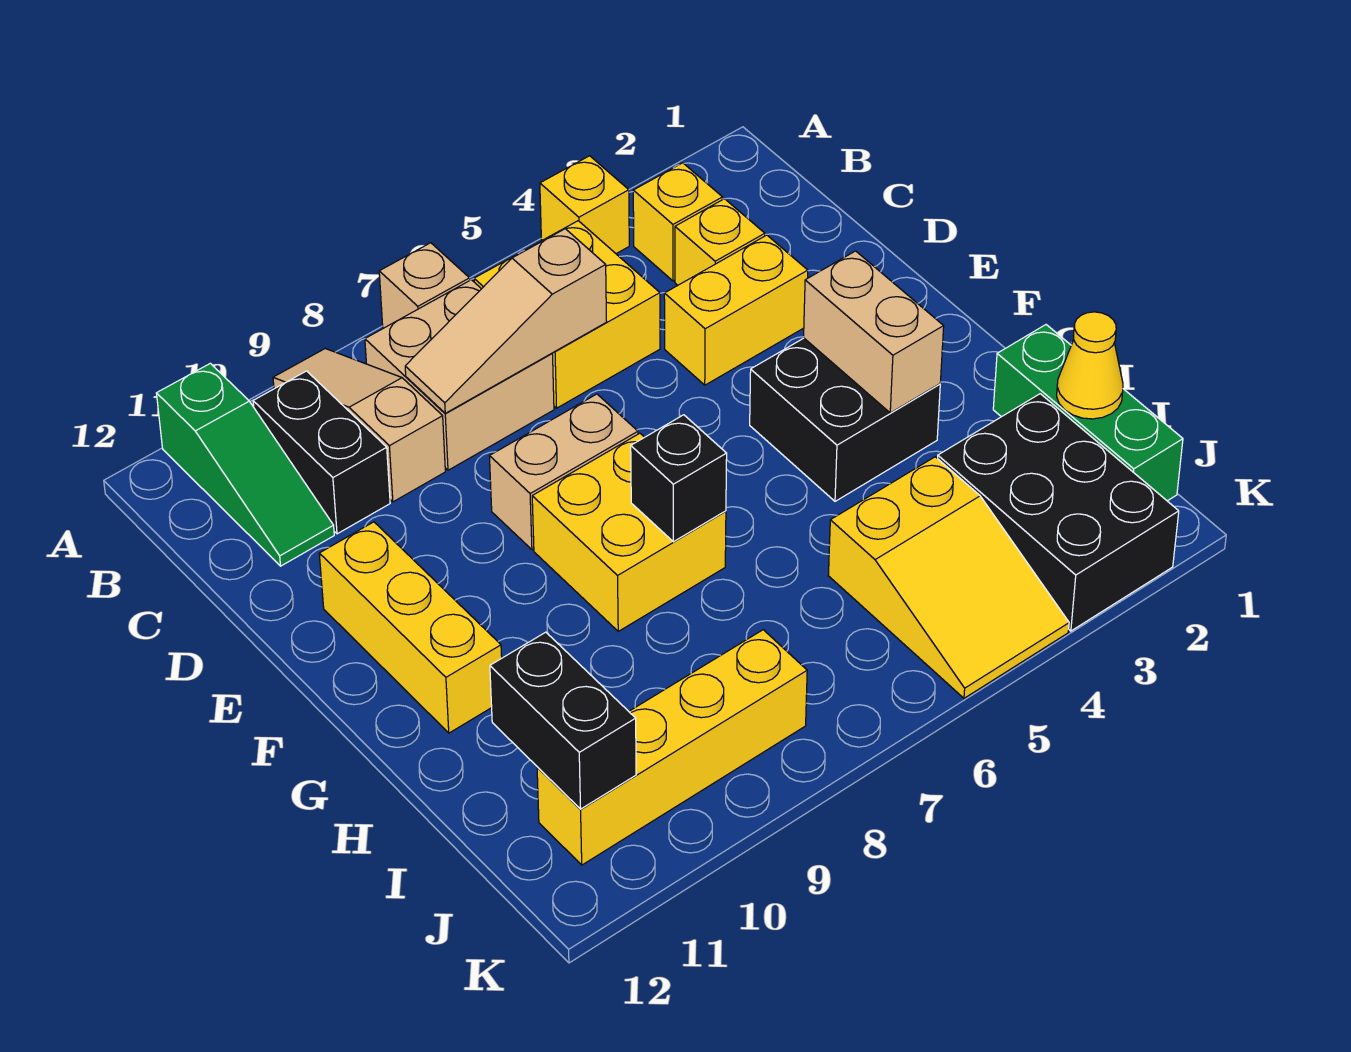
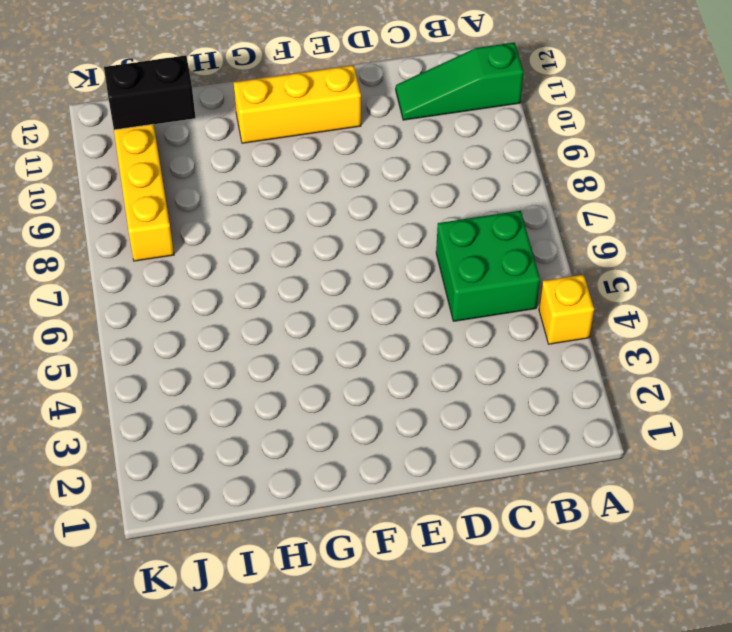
green brick B5:C6 level 1 -> yellow brick B5:C6 level 1
none -> tan brick A7 level 1
none -> tan slope A9:C9 level 1 top C
none -> yellow brick B3 level 1

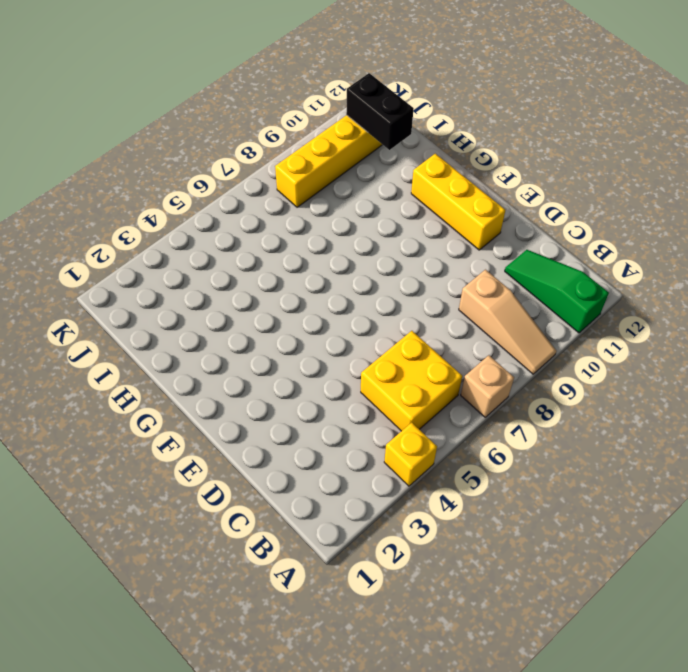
none -> yellow brick B3 level 1
none -> tan brick B7:C8 level 1
none -> black brick B10:C10 level 1

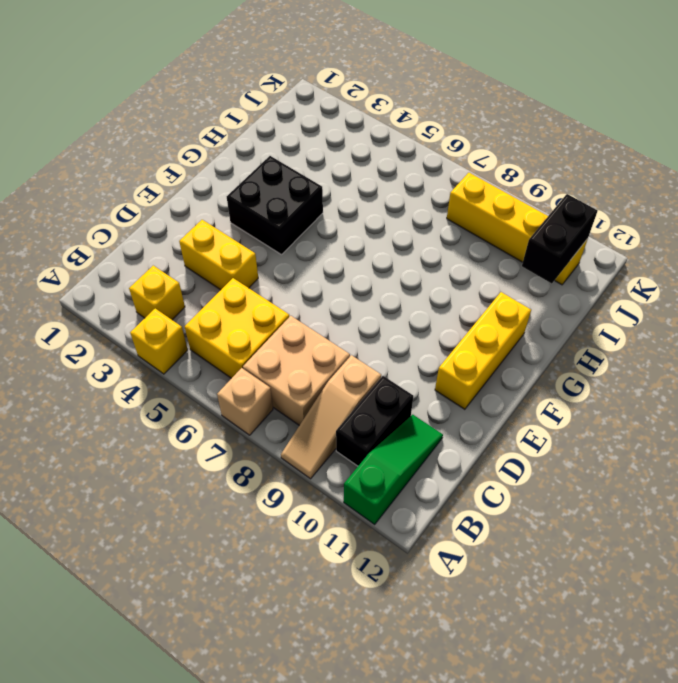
none -> yellow brick C3 level 1
none -> tan brick E7:E8 level 1
none -> yellow brick F7:G8 level 1

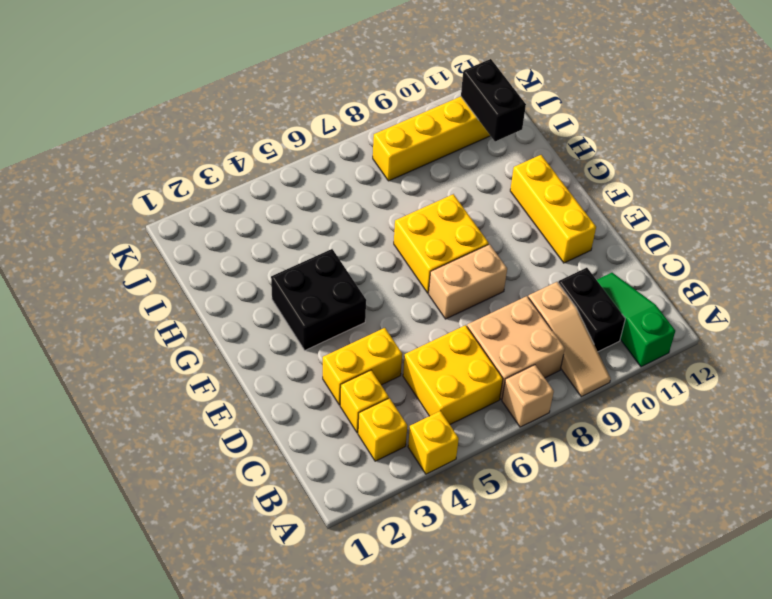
none -> green brick H1:J1 level 1
none -> black brick I2:K3 level 1
none -> yellow slope I4:K5 level 1 top I

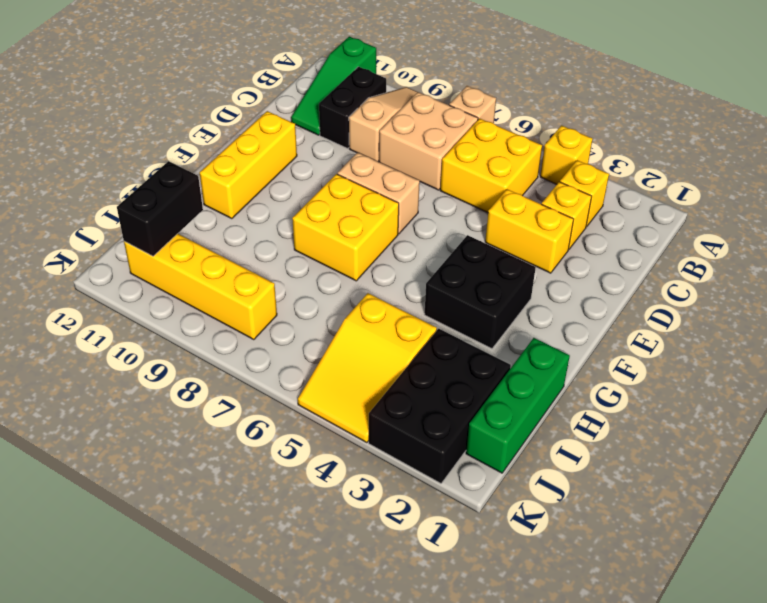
none -> tan slope C6:C8 level 2 top 6
none -> tan brick F3:G3 level 2
none -> black brick G7 level 2

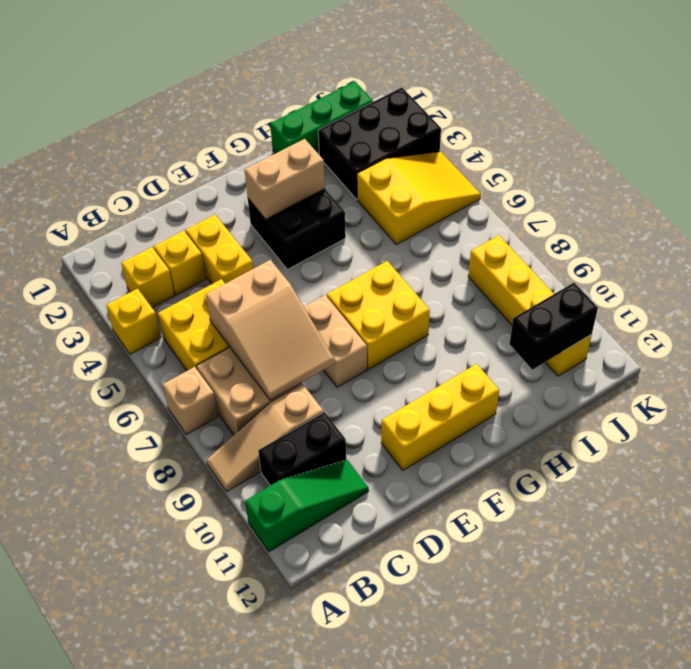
tan slope C6:D8 level 2 top 6 -> tan slope C6:C8 level 2 top 6
none -> black brick G7 level 2
none -> yellow cone I1 level 2

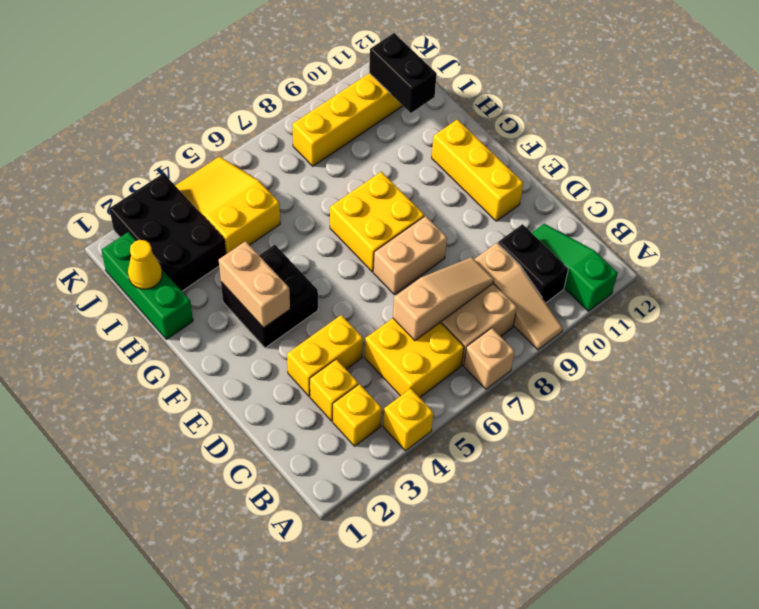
none -> black brick G7 level 2

